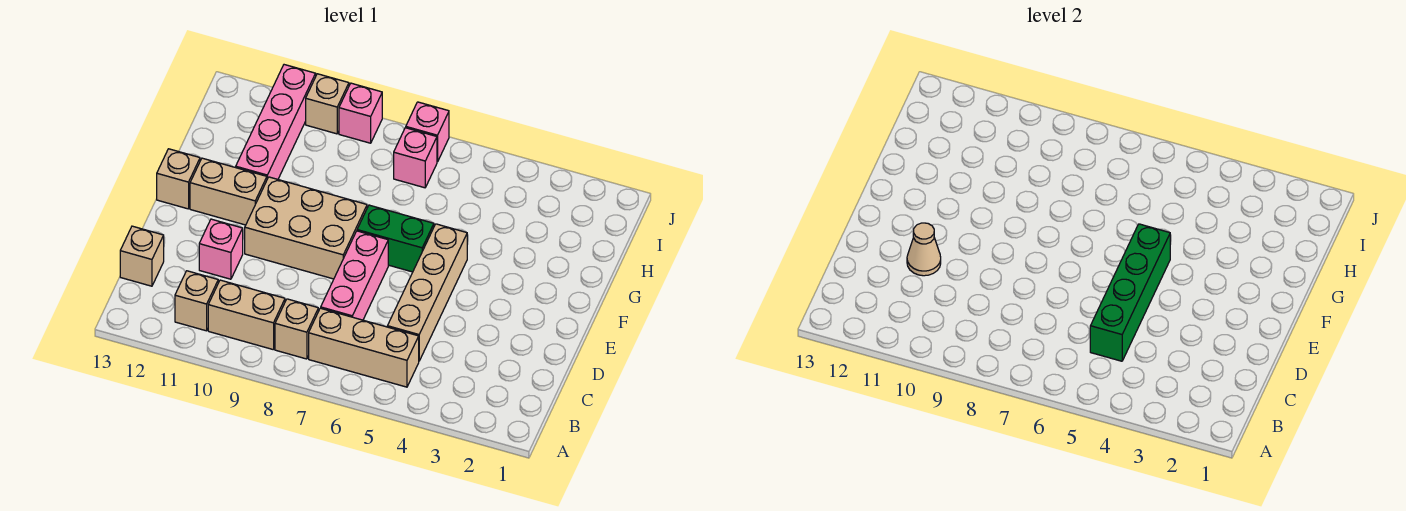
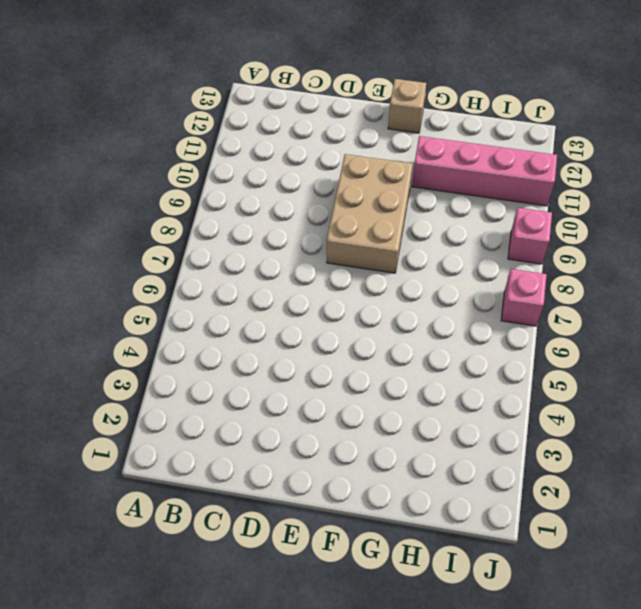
none -> tan brick B5:B7 level 1
none -> tan brick B8 level 1
none -> tan brick B9:B10 level 1

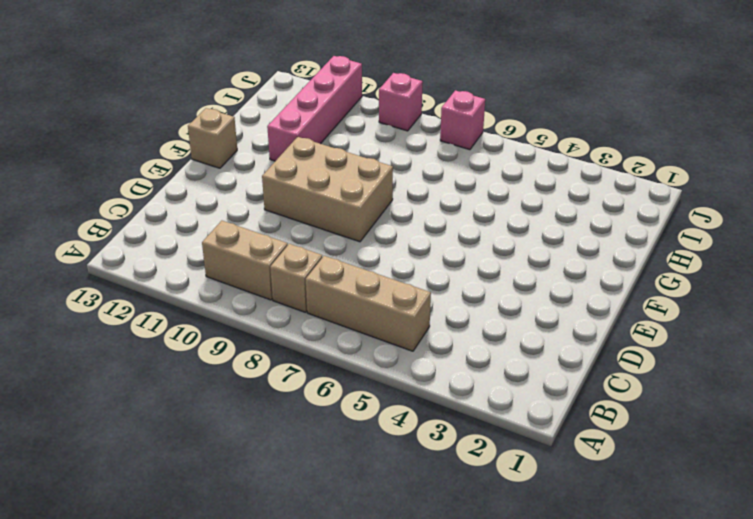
none -> tan brick B11 level 1
none -> tan brick C5:F5 level 1
none -> pink brick C7:E7 level 1

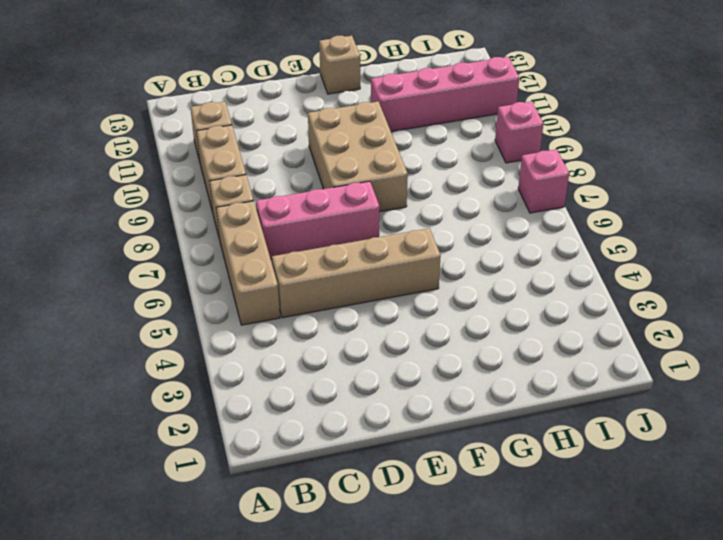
none -> tan brick C13 level 1
none -> pink brick D11 level 1
none -> green brick F6:F7 level 1

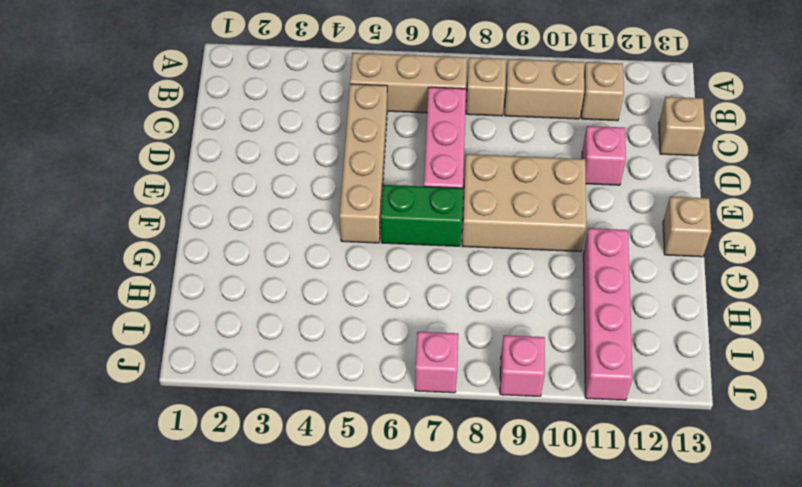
none -> tan brick F11:F12 level 1
none -> pink brick I7 level 1
none -> tan brick J10 level 1

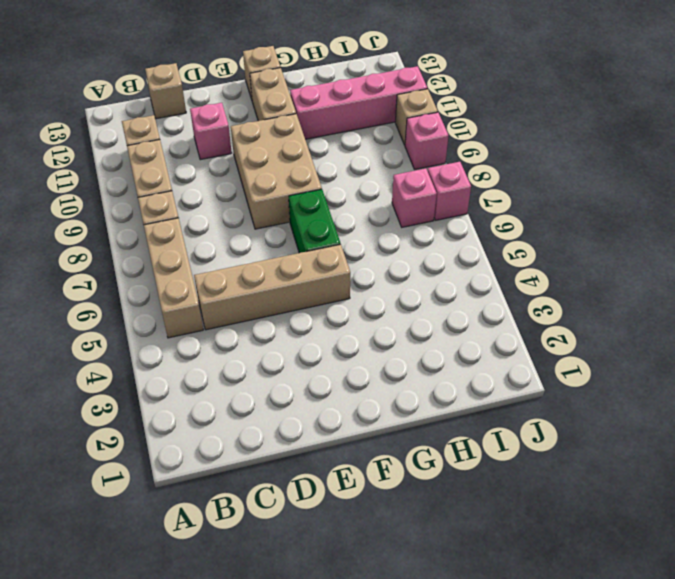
none -> pink brick C7:E7 level 1
none -> green brick C5:F5 level 2
none -> tan cone D11 level 2

